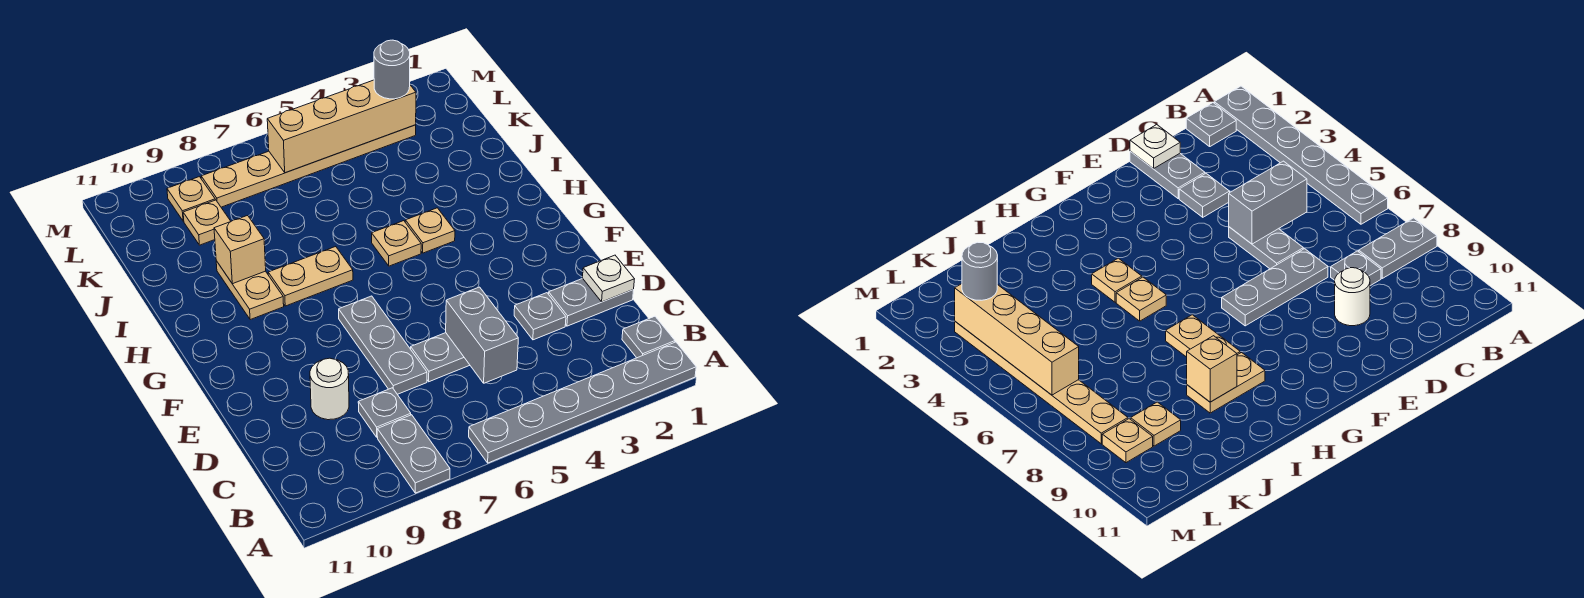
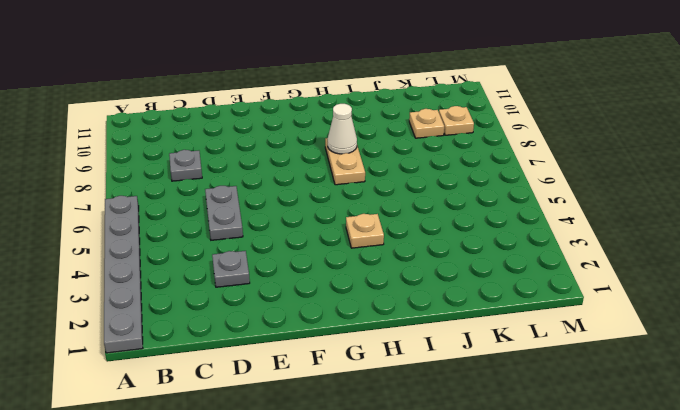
white cone H8 level 2 -> none
none -> grey plate A8:B8 level 1
none -> grey plate B1 level 1
none -> grey plate D1:D2 level 1

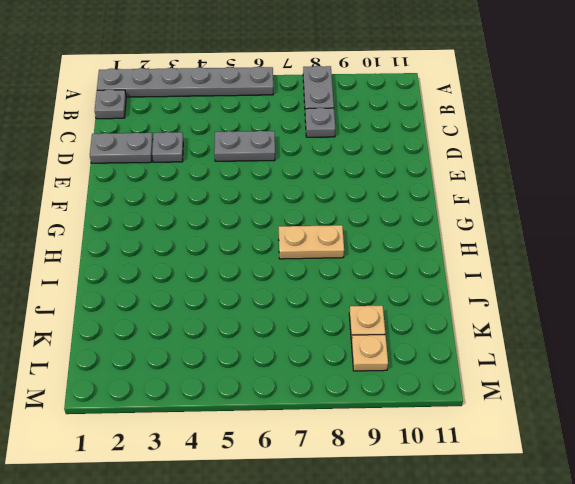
none -> grey plate D7:F7 level 1
none -> white round brick D9 level 1
none -> tan plate H4 level 1

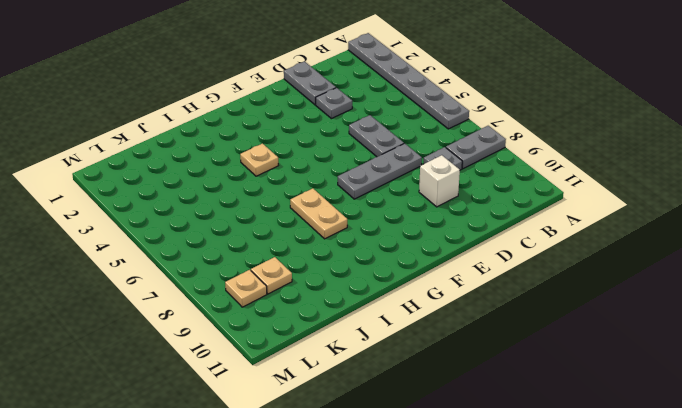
white brick D9 level 1 -> white round brick D9 level 1
none -> grey plate B1 level 1
none -> tan plate H5 level 1
none -> tan plate H9:I9 level 1

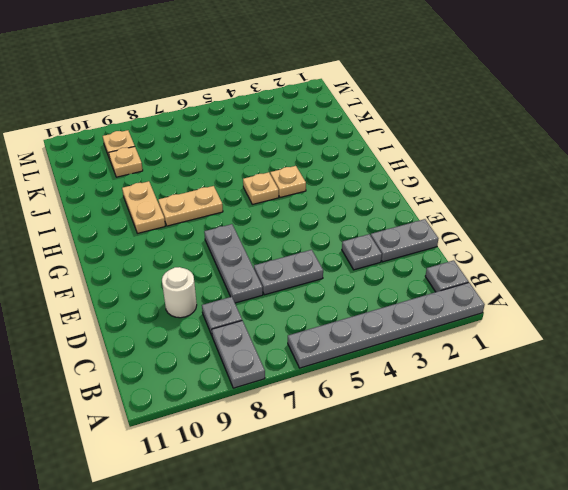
none -> tan plate L3:L8 level 1
none -> grey brick C5:D5 level 2
none -> white plate D1 level 2

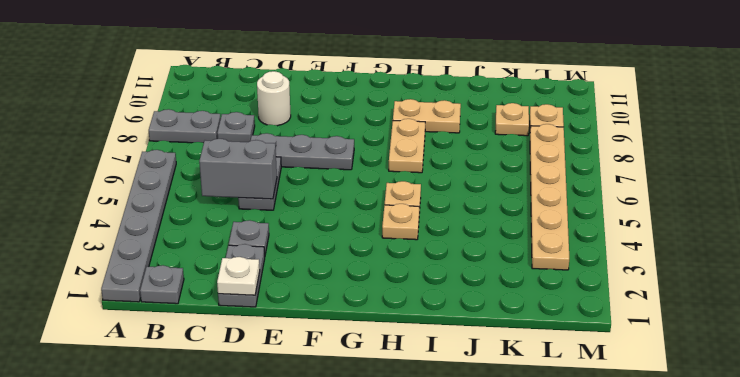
none -> tan brick I9 level 2
none -> tan brick L3:L6 level 2
none -> grey round brick L3 level 3

